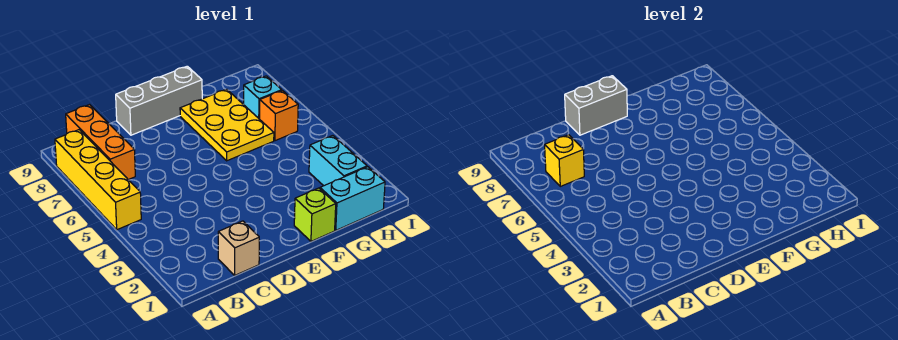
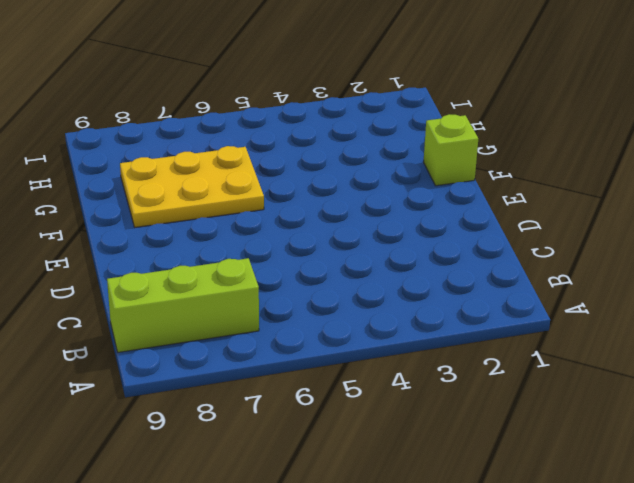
lime brick B7:B9 level 1 -> orange brick B7:B9 level 1
none -> yellow brick A5:A8 level 1
none -> tan brick C1 level 1
none -> grey brick D9:F9 level 1

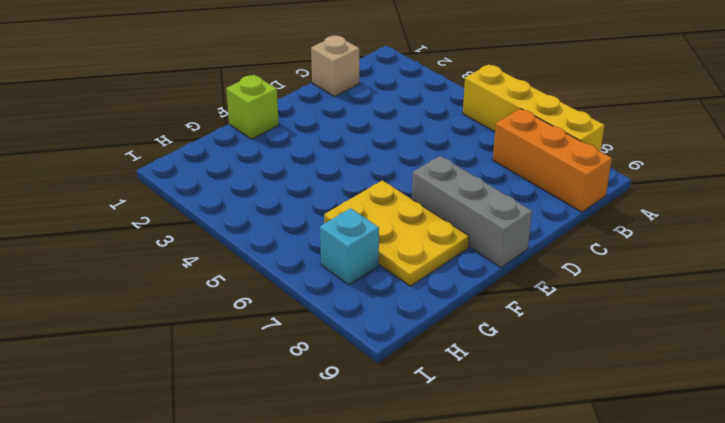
grey brick E7:E9 level 1 -> grey brick D9:F9 level 1
none -> cyan brick G1:H1 level 1
none -> cyan brick H2:H3 level 1
none -> orange brick H6 level 1

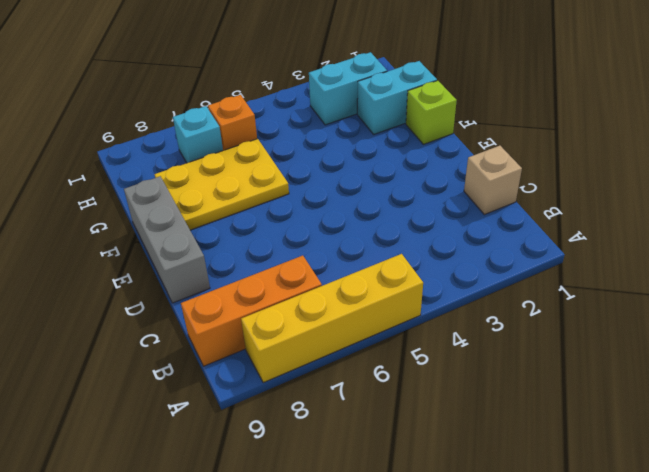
cyan brick G1:G2 level 1 -> cyan brick G1:H1 level 1
none -> yellow brick B7 level 2
none -> grey brick D9:E9 level 2

